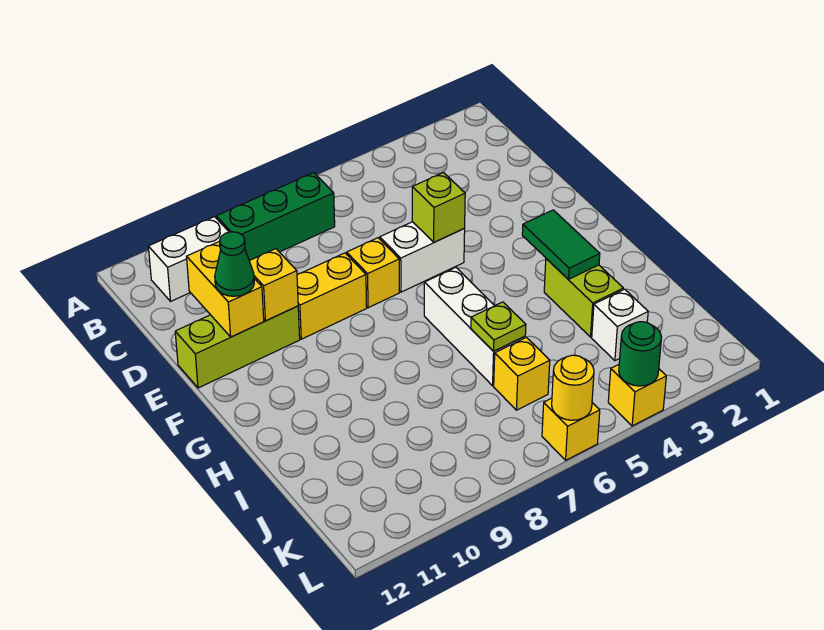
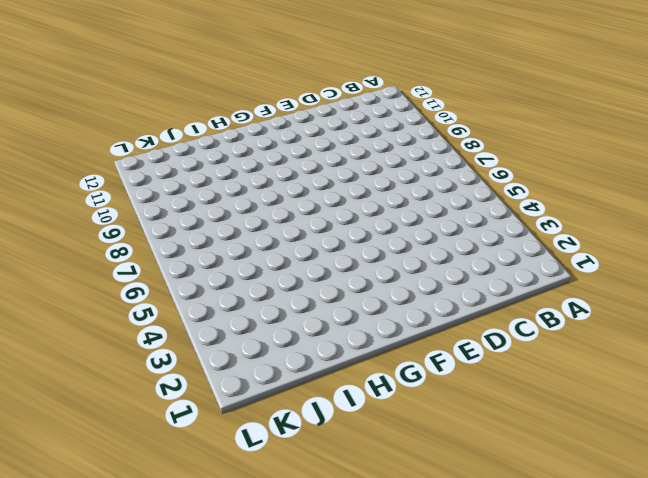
none -> green brick B7:B9 level 1
none -> white brick B10:B11 level 1
none -> white brick E5:E6 level 1

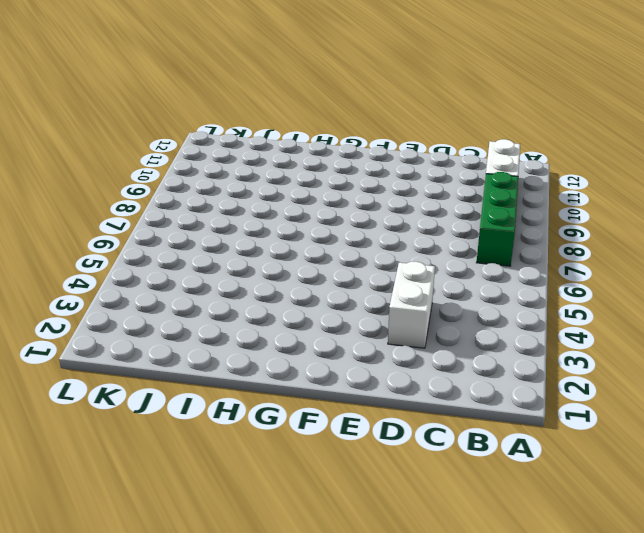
white brick D3:D4 level 1 -> white brick E5:E6 level 1
none -> yellow brick E7 level 1
none -> yellow brick E8:E9 level 1
none -> lime brick E10:E12 level 1

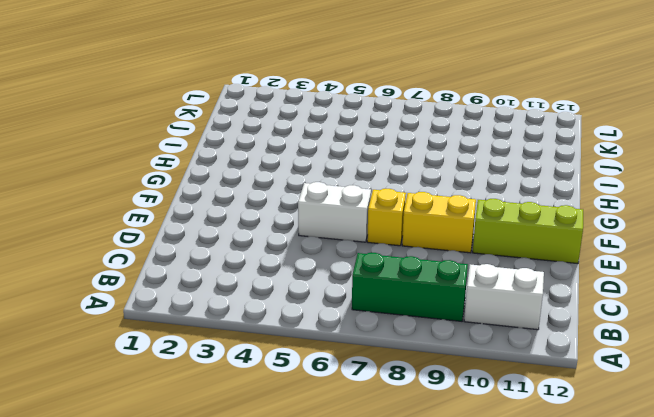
none -> white brick G6:I6 level 1
none -> lime brick H3:I3 level 1
none -> white brick J3 level 1

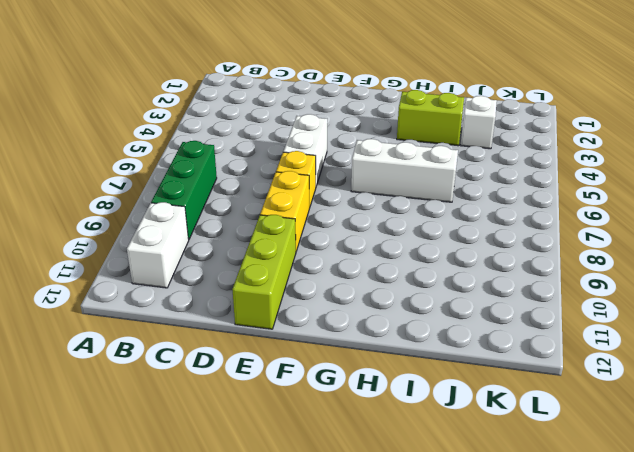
none -> yellow brick J6 level 1
none -> yellow brick L4 level 1
none -> yellow brick L6 level 1

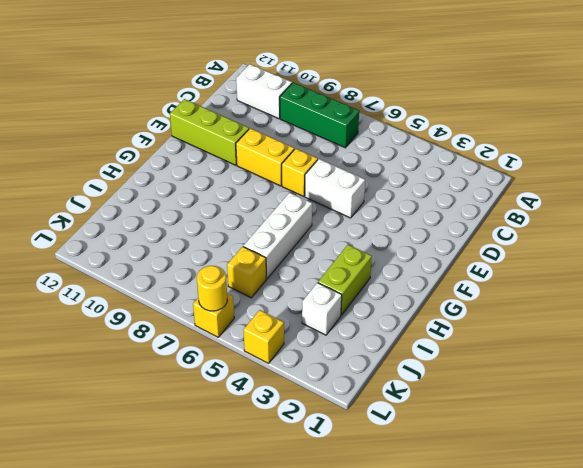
none -> yellow brick D11:E11 level 2
none -> lime brick E5 level 2
none -> yellow brick E10 level 2

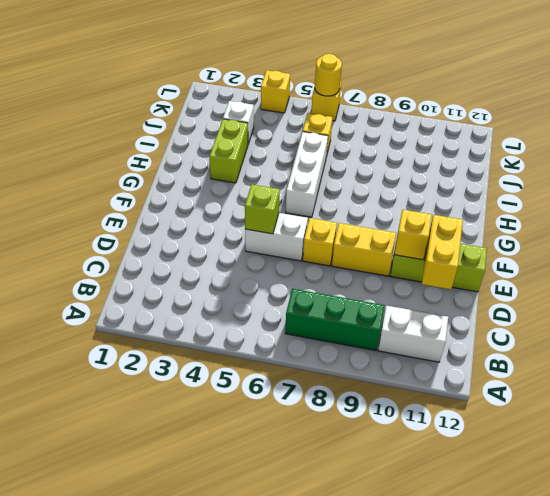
none -> green tile G3:H3 level 2
none -> lime plate I6 level 2
none -> green round brick L4 level 2

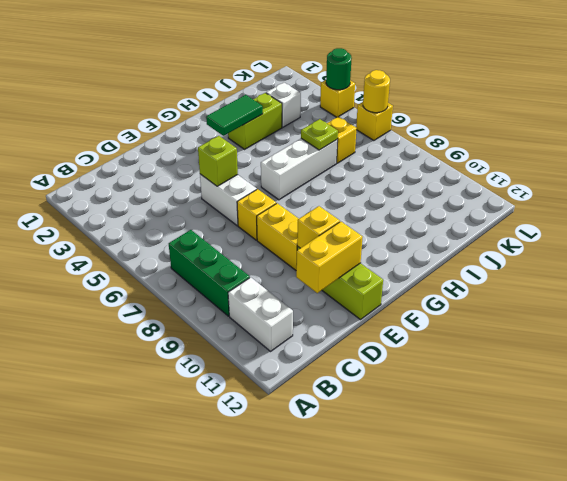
none -> green cone E11 level 3

